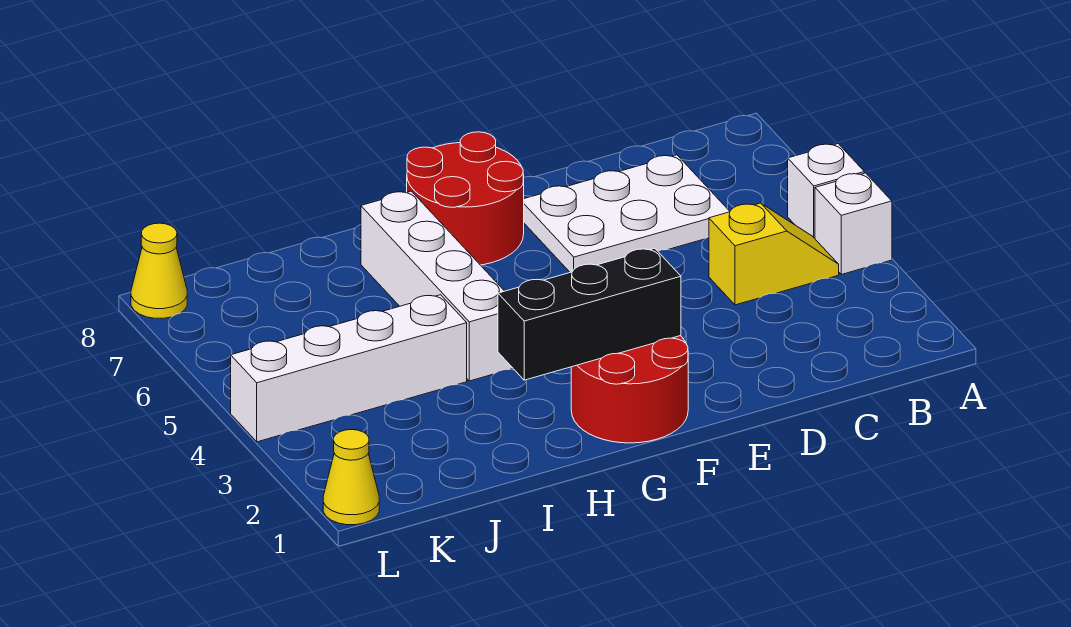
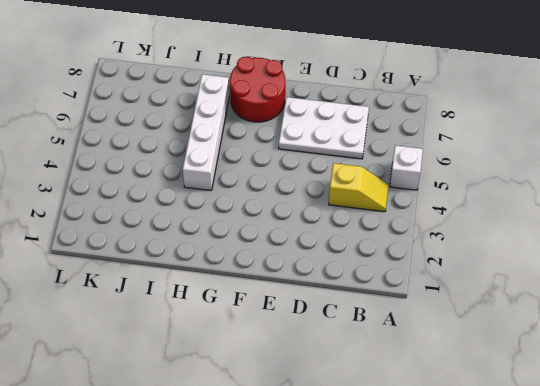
none -> white brick A4 level 1
none -> red round brick F1:G2 level 1

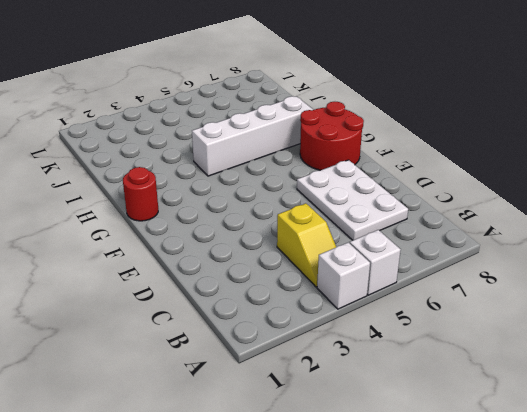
red round brick G1 level 1 -> red round brick F1:G2 level 1
none -> white brick I4:L4 level 1
none -> yellow cone L1 level 1

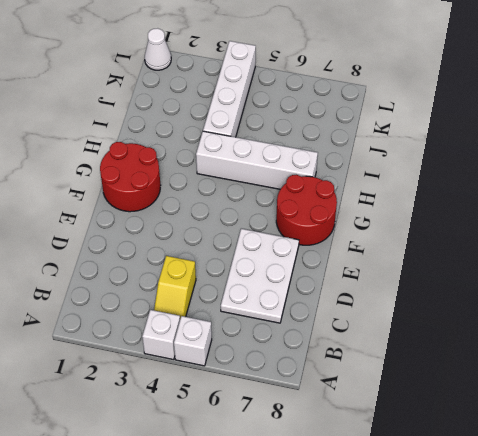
white cone L1 level 1 -> yellow cone L1 level 1
none -> yellow cone L8 level 1
none -> black brick F2:H2 level 2

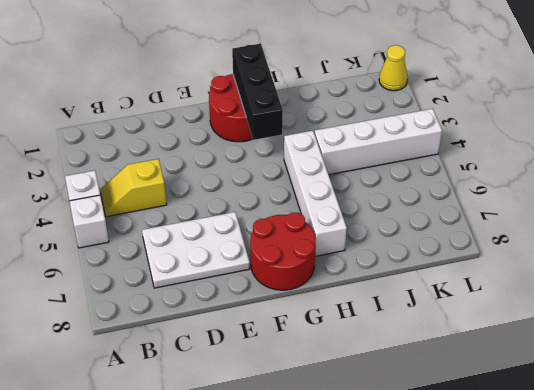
black brick G1:G3 level 2 -> black brick F2:H2 level 2
none -> yellow cone L8 level 1

